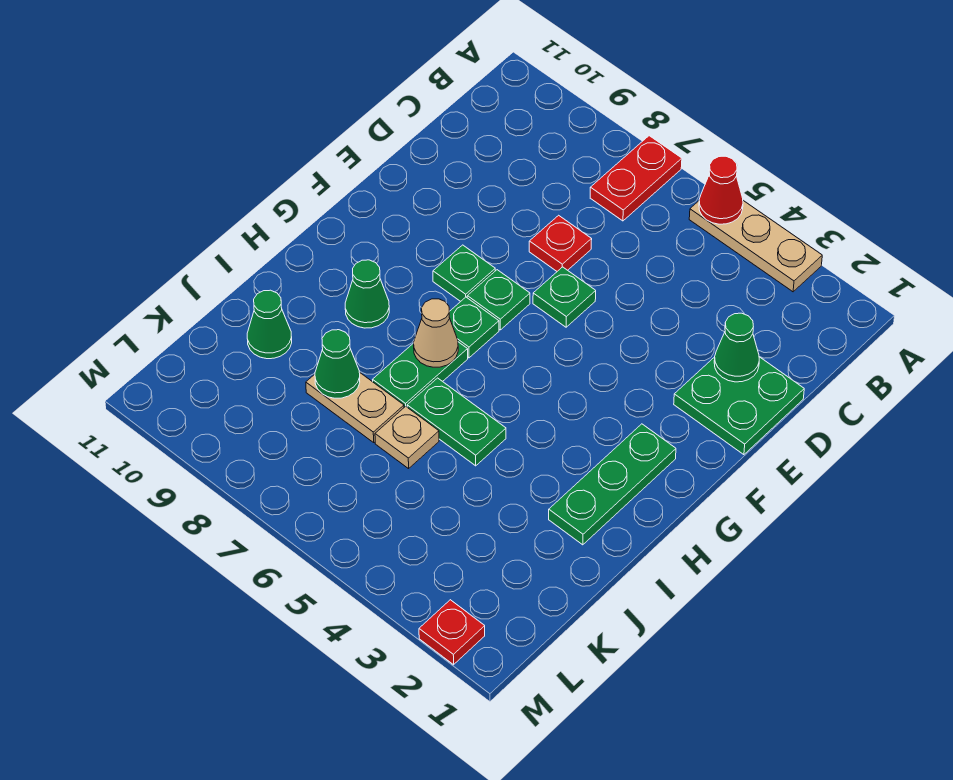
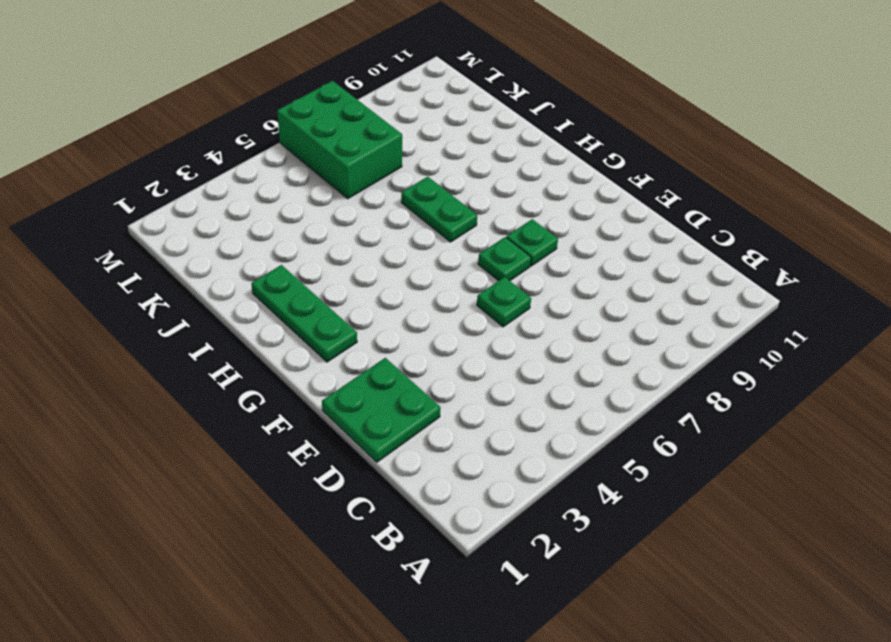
green brick K6:M7 level 1 -> none
none -> tan plate A3:A5 level 1
none -> red plate A7:B7 level 1
none -> red plate D7 level 1

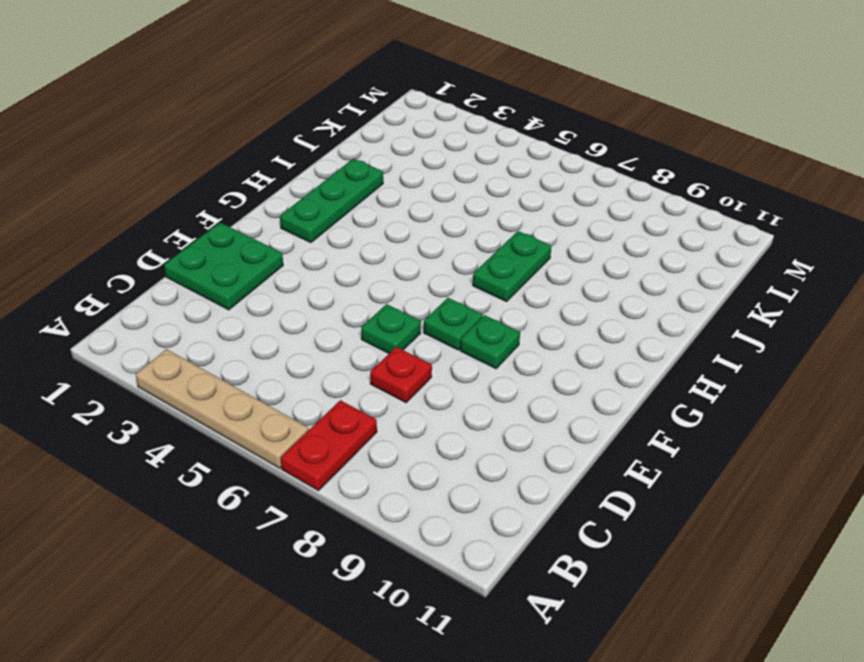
tan plate A3:A6 level 1 -> tan plate A3:A5 level 1
none -> green plate G7 level 1
none -> green cone H9 level 1
none -> green plate I5:I6 level 1

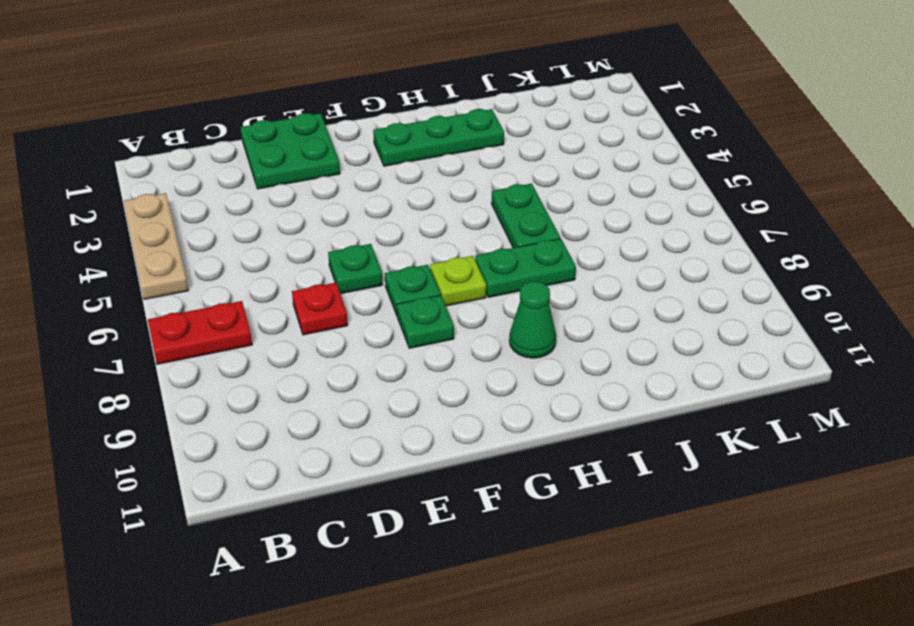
lime plate G7 level 1 -> green plate G7 level 1
none -> tan plate J6 level 1
none -> tan plate J7:J8 level 1
none -> green cone J10 level 1

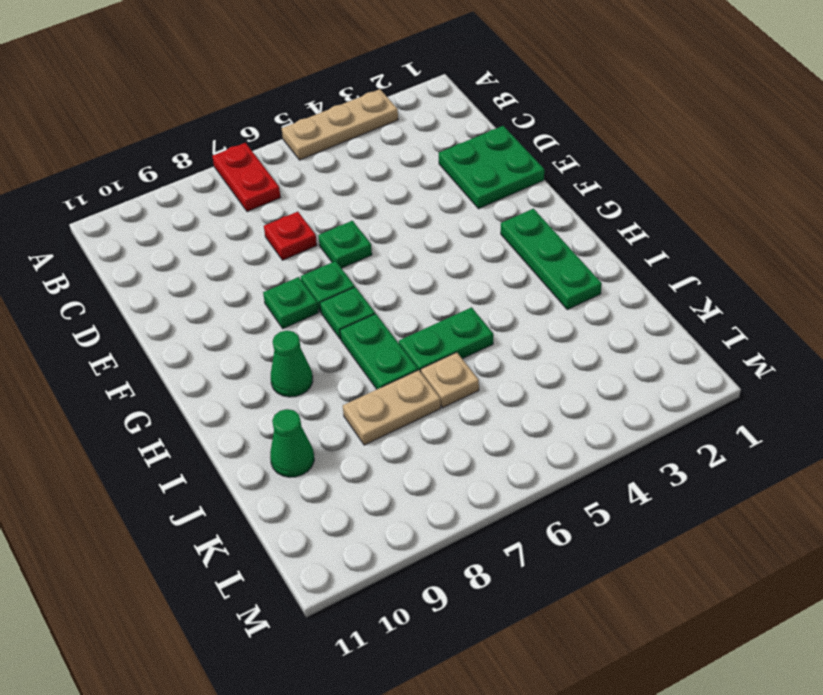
none -> red plate M2 level 1
none -> red cone A5 level 2
none -> green cone D2 level 2

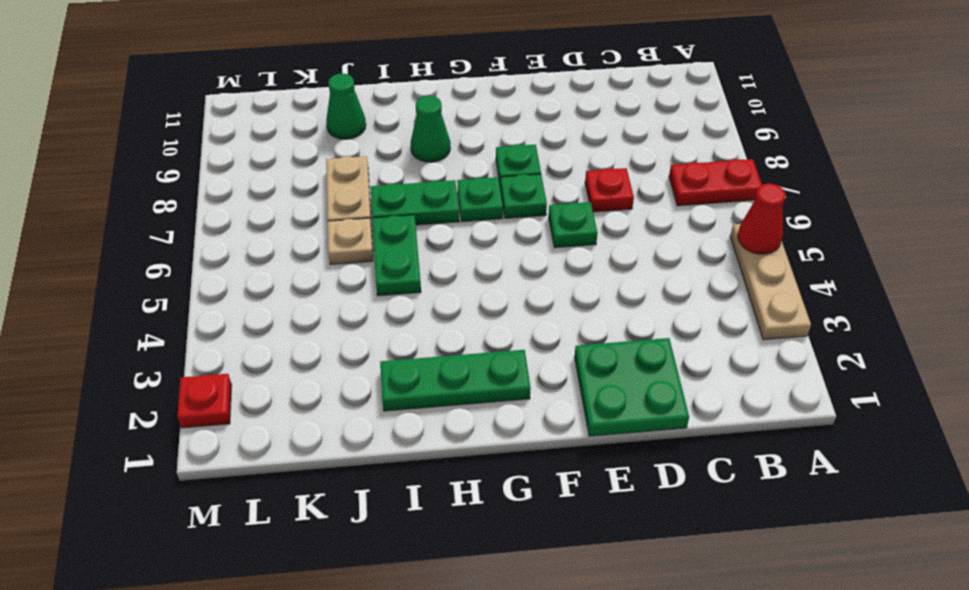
none -> green cone D2 level 2
none -> tan cone H7 level 2
none -> green cone J8 level 2

